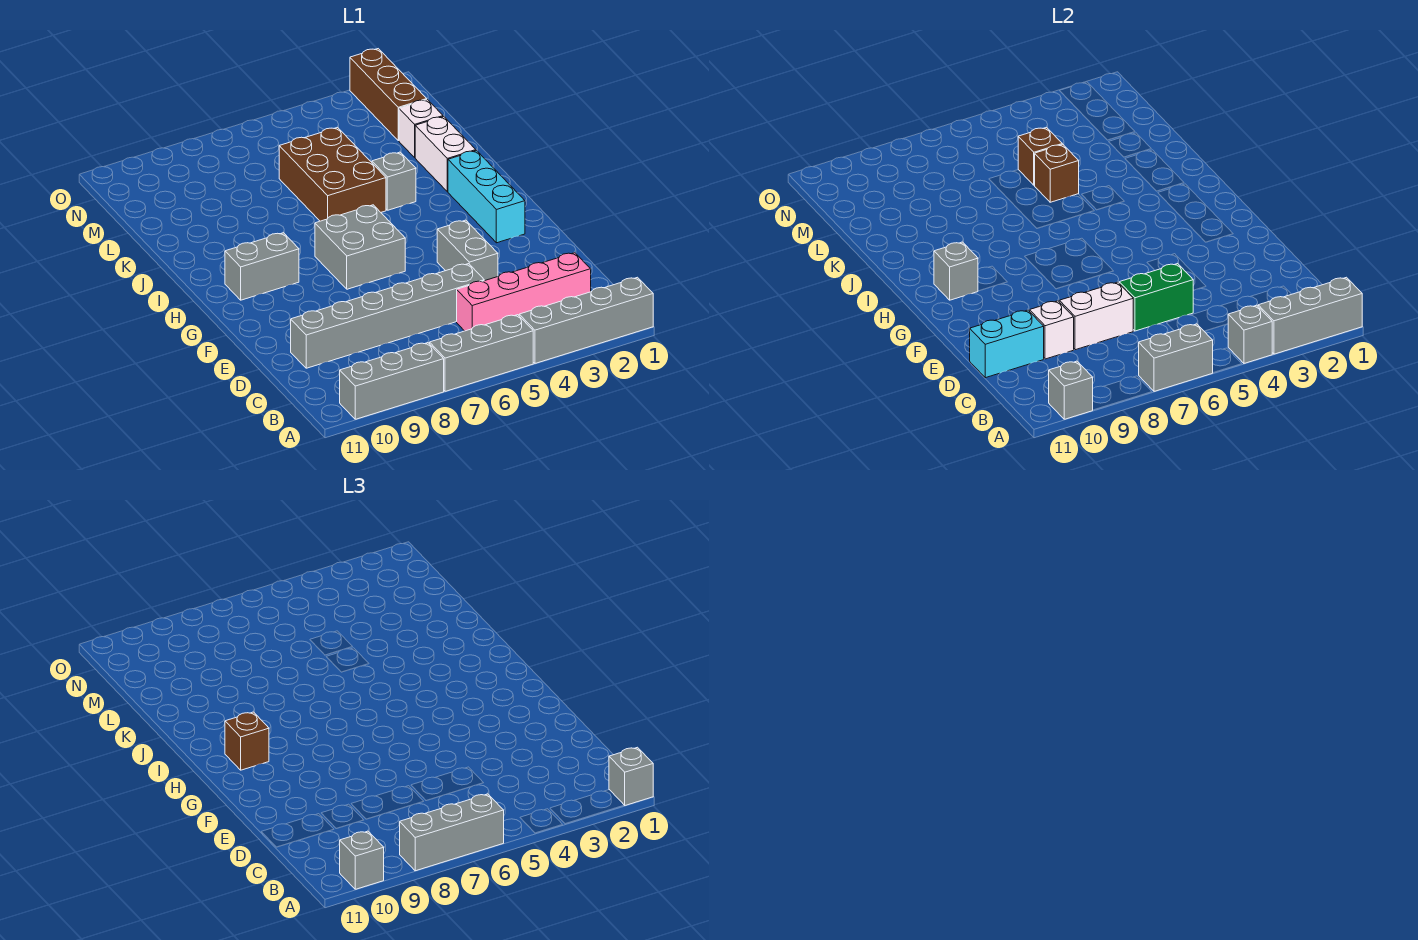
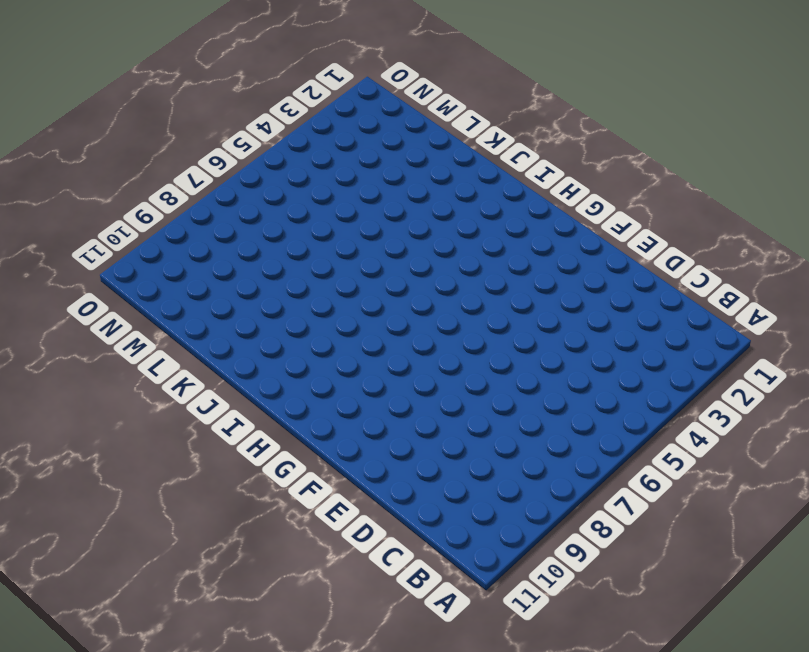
none -> grey brick A1:A4 level 1
none -> grey brick A5:A7 level 1
none -> grey brick A8:A10 level 1

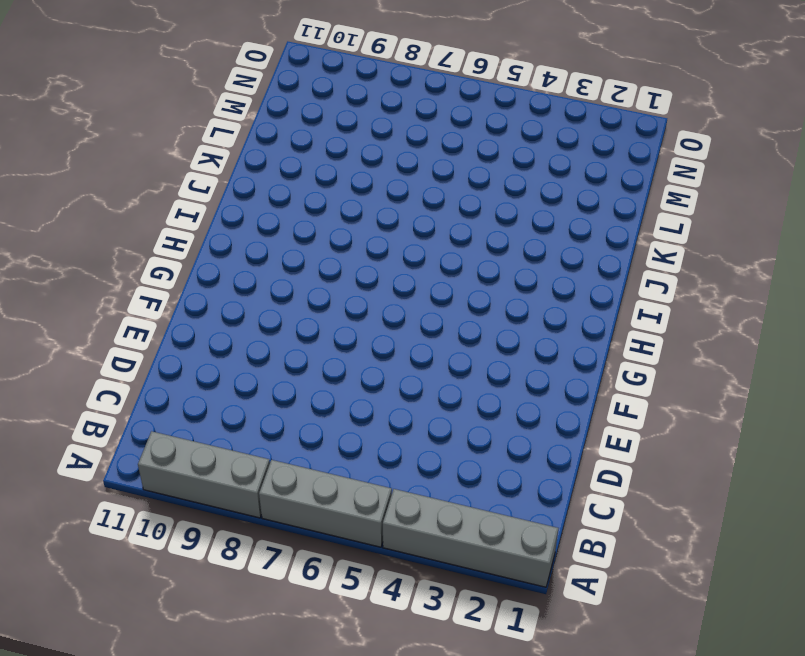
none -> pink brick C2:C5 level 1
none -> grey brick D5:D10 level 1
none -> grey brick E4:F4 level 1

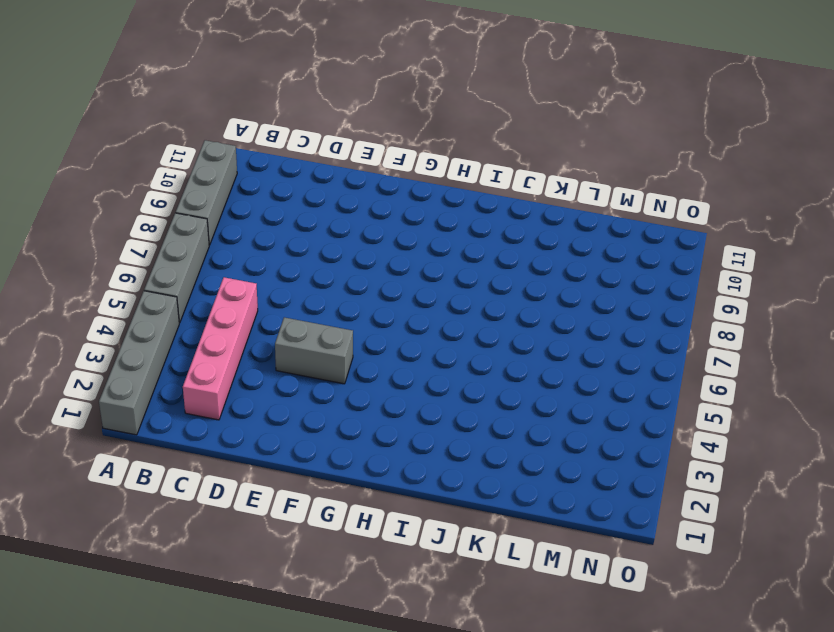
none -> grey brick D5:D10 level 1
none -> cyan brick G2:I2 level 1
none -> grey brick G6:H7 level 1

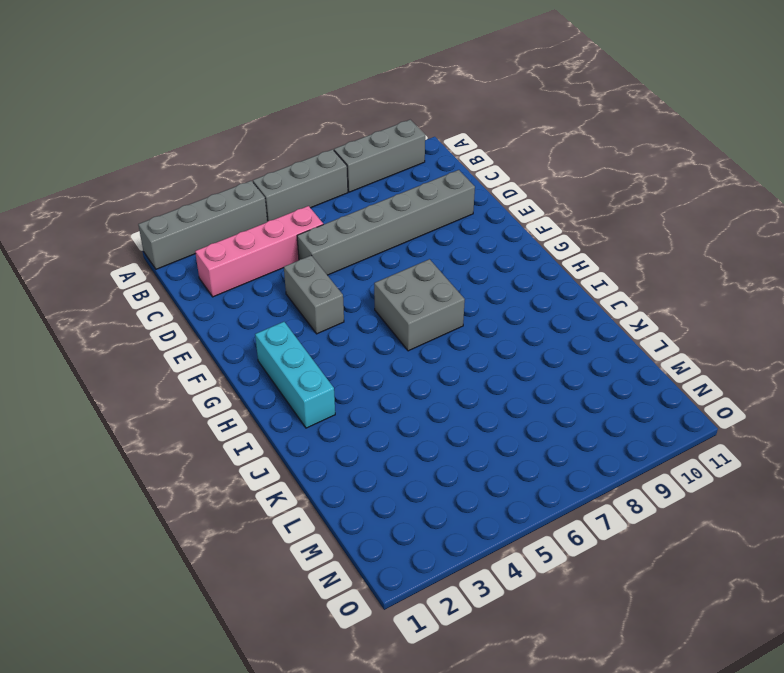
none -> grey brick H9:H10 level 1
none -> white brick J2:K2 level 1
none -> grey brick J4 level 1

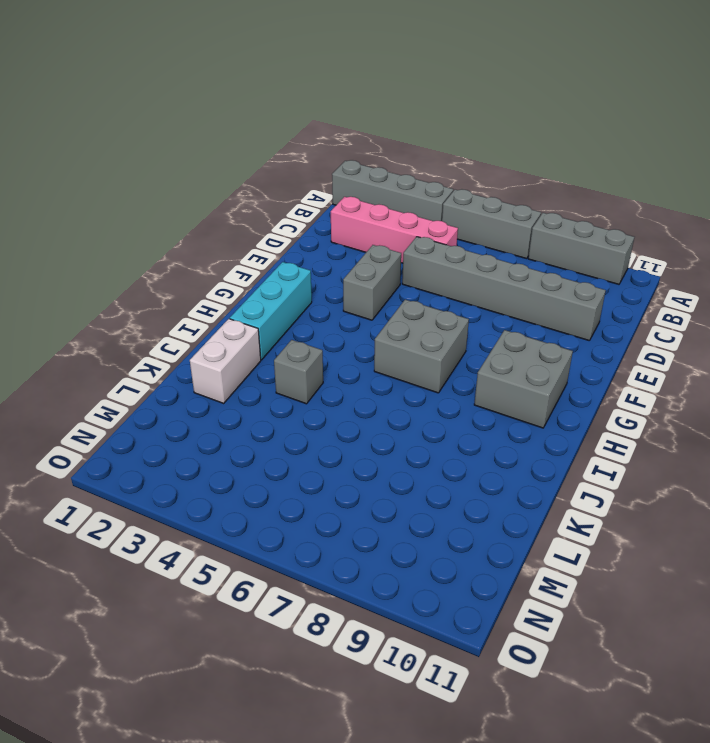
grey brick G9:H10 level 1 -> grey brick H9:H10 level 1
none -> brown brick J5:L6 level 1
none -> white brick L2 level 1
none -> brown brick M2:O2 level 1

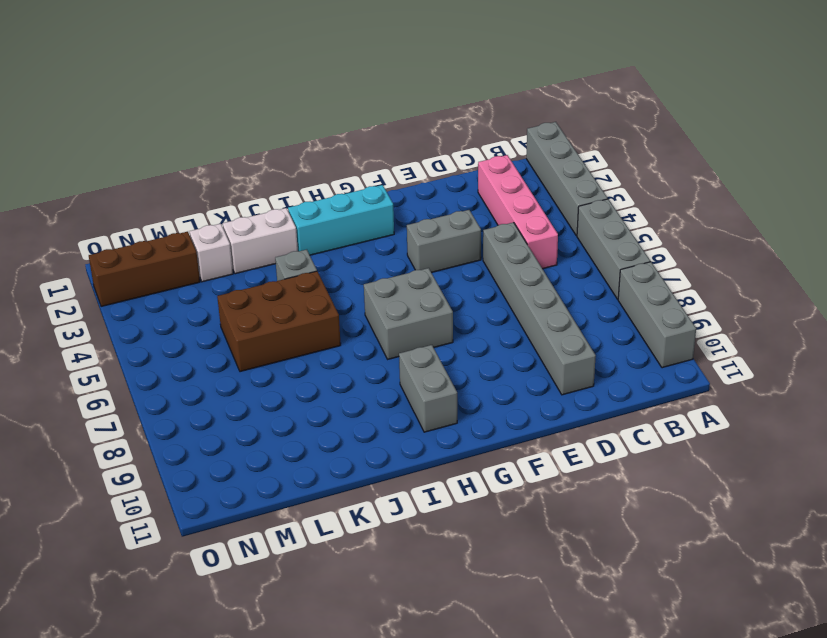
none -> grey brick A1:A3 level 2
none -> grey brick A4 level 2
none -> grey brick A6:A7 level 2

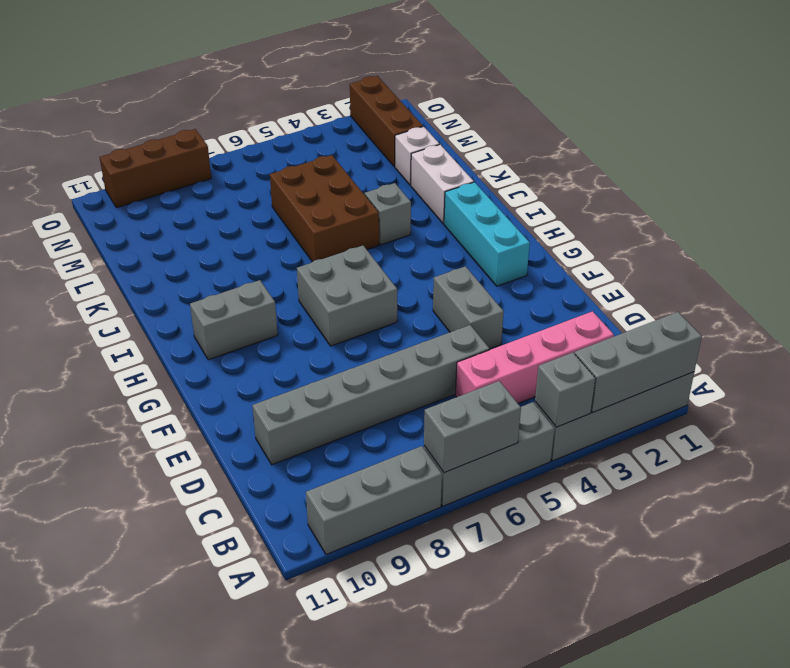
brown brick O8:O10 level 1 -> none
none -> grey brick A10 level 2
none -> green brick D5:D6 level 2
none -> white brick D7:D8 level 2

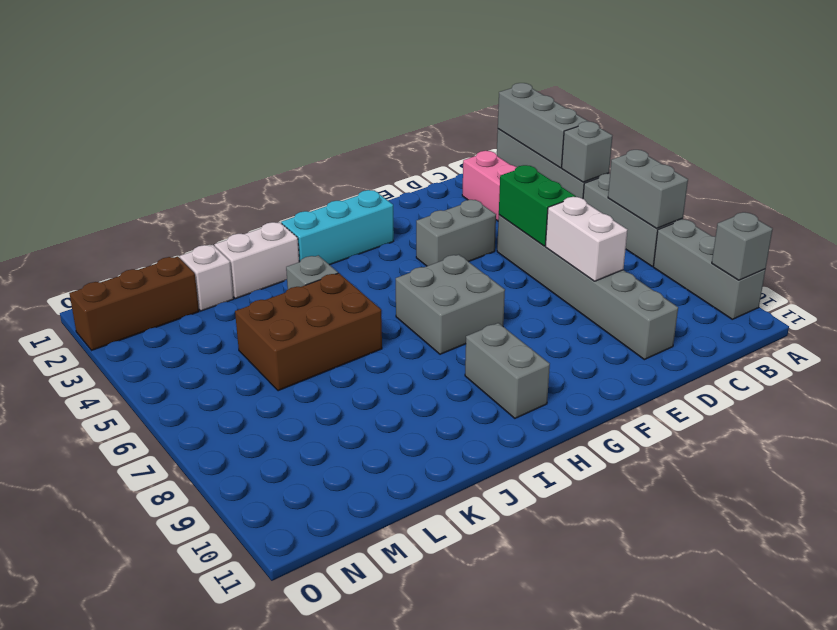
none -> white brick D9 level 2
none -> cyan brick D10:D11 level 2
none -> grey brick H10 level 2

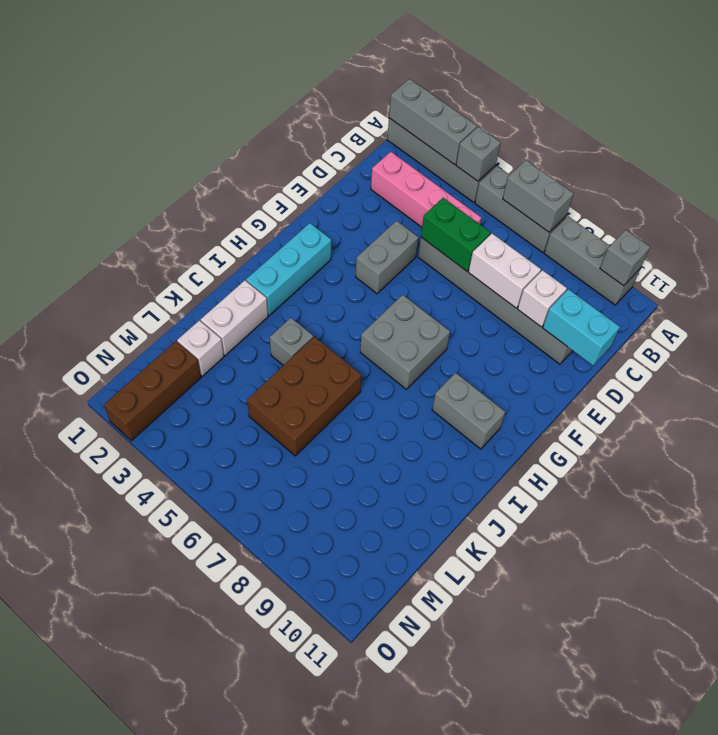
none -> grey brick H10 level 2
none -> brown brick K5 level 2
none -> brown brick L5 level 2

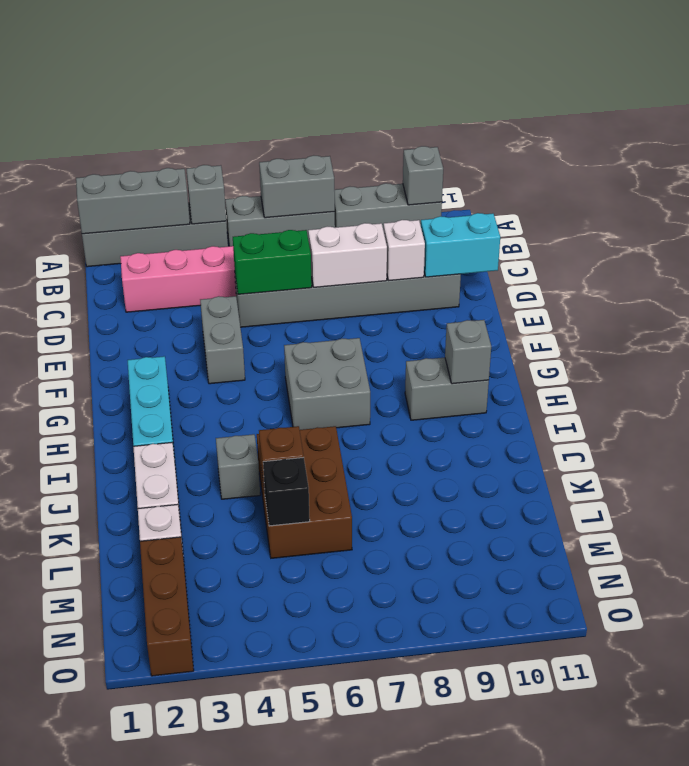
black brick L5 level 2 -> brown brick L5 level 2
none -> grey brick A1 level 3
none -> grey brick A6:A8 level 3
none -> grey brick A10 level 3

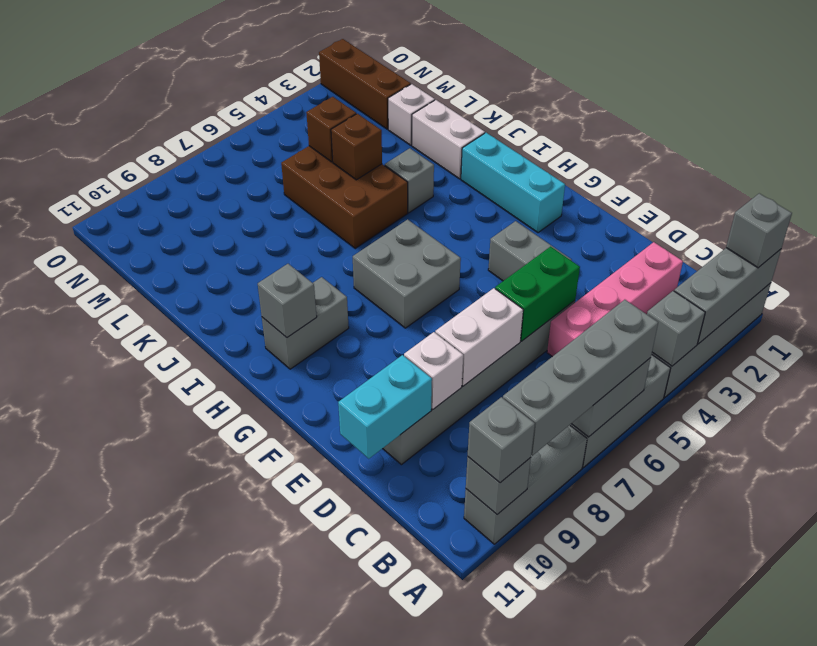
grey brick A6:A9 level 3 -> grey brick A6:A8 level 3
none -> brown brick H10 level 3

